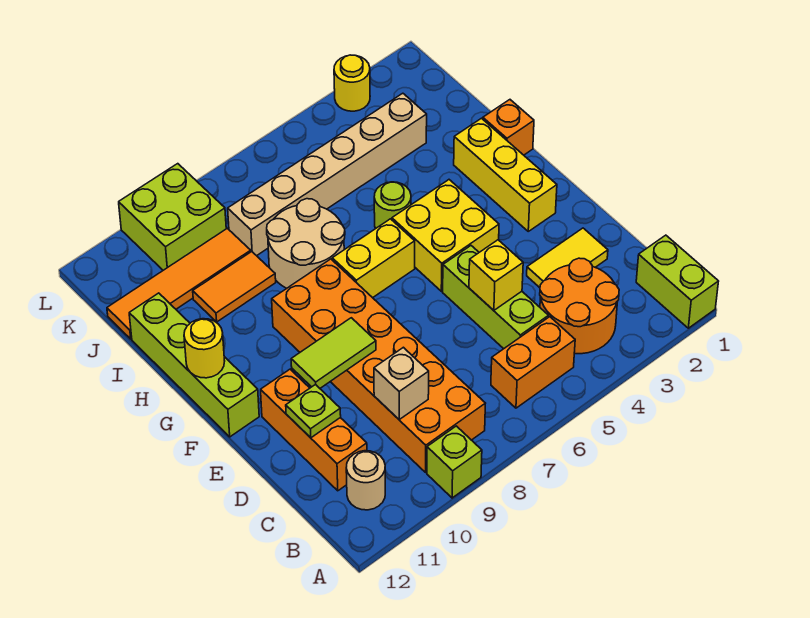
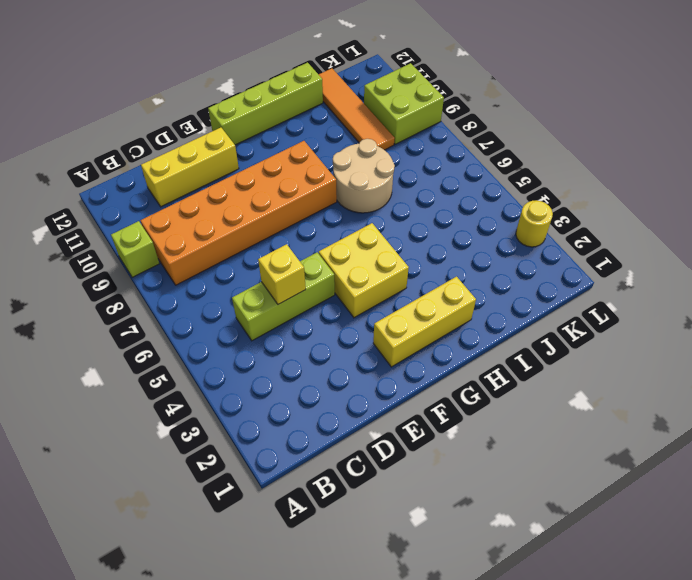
yellow brick C11:E11 level 1 -> orange brick C11:E11 level 1
none -> lime brick A1:B1 level 1
none -> orange round brick B3:C4 level 1
none -> orange brick B5:B6 level 1

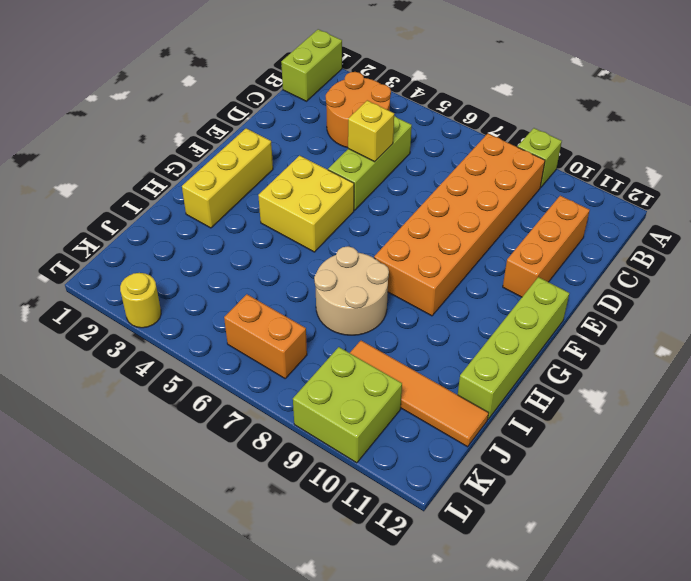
orange brick K6:K7 level 1 -> orange brick B5:B6 level 1
none -> tan round brick B11 level 1
none -> yellow tile D2:D3 level 1
none -> yellow brick G6:G7 level 1

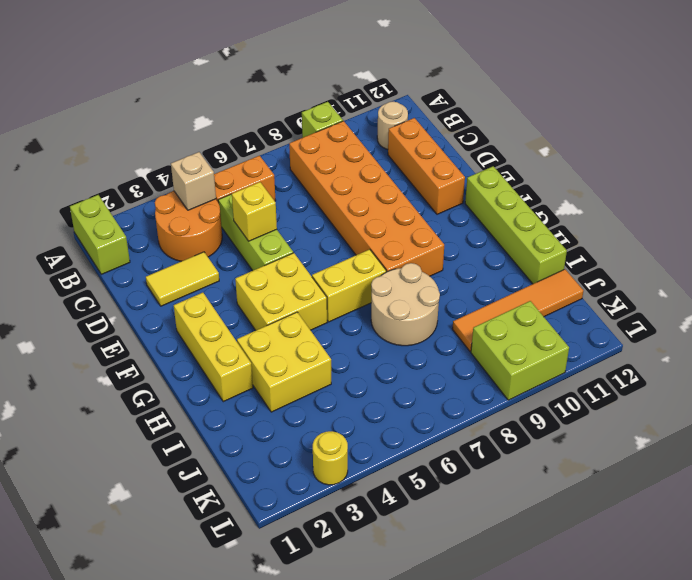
tan brick B4 level 2 -> tan brick C9 level 2
yellow brick H3:I4 level 1 -> none
none -> orange brick H1 level 1
none -> lime round brick H5 level 1
none -> orange tile I9:I10 level 1

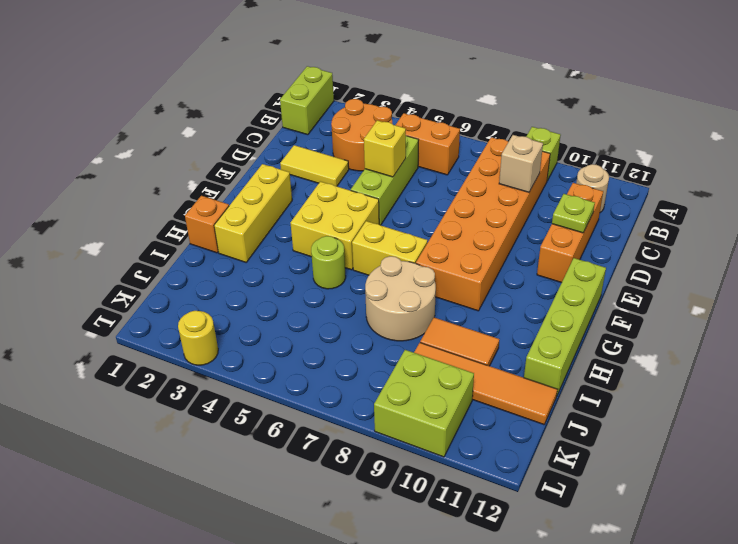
none -> tan brick J3:J8 level 1
none -> lime tile E9:E10 level 2
none -> yellow round brick G12 level 2

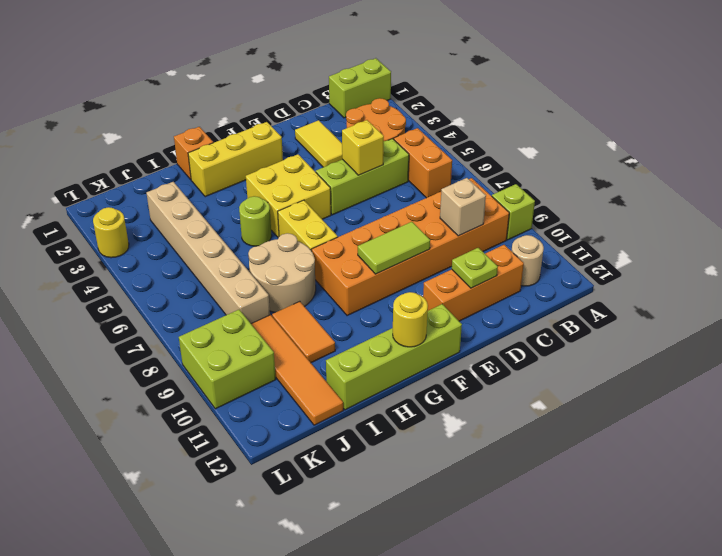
lime tile E9:F9 level 2 -> lime tile E9:E10 level 2

